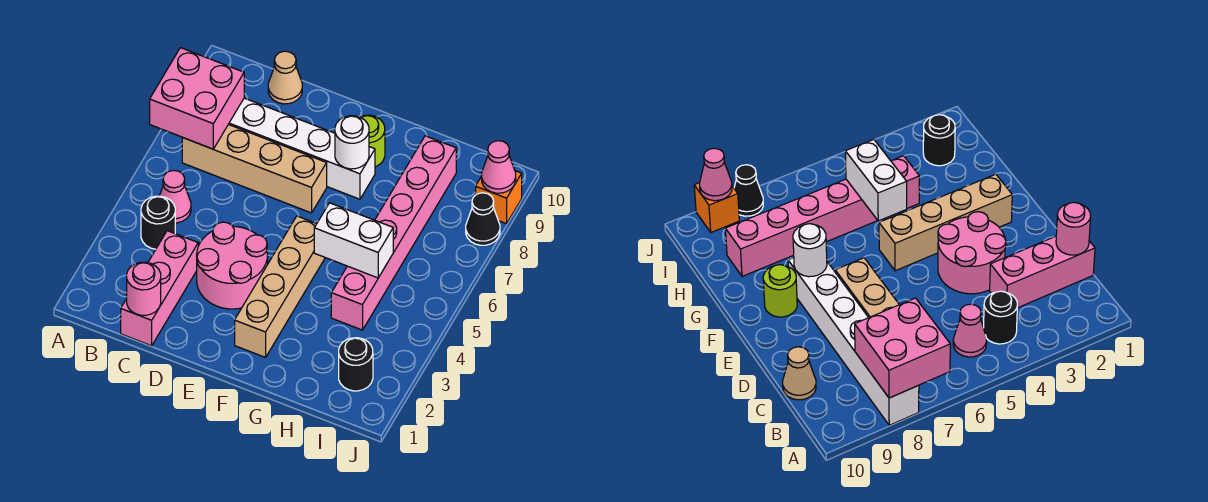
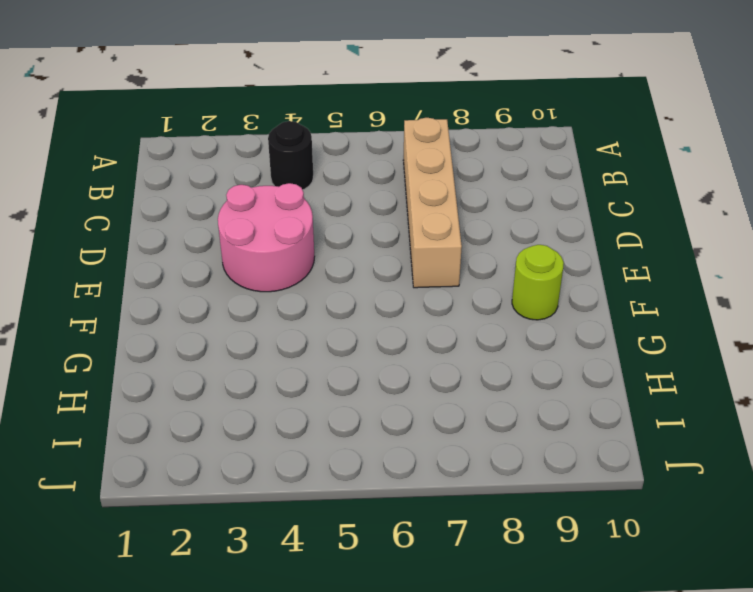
none -> white brick A8:F8 level 1
none -> pink cone B5 level 1
none -> pink brick C1:C3 level 1

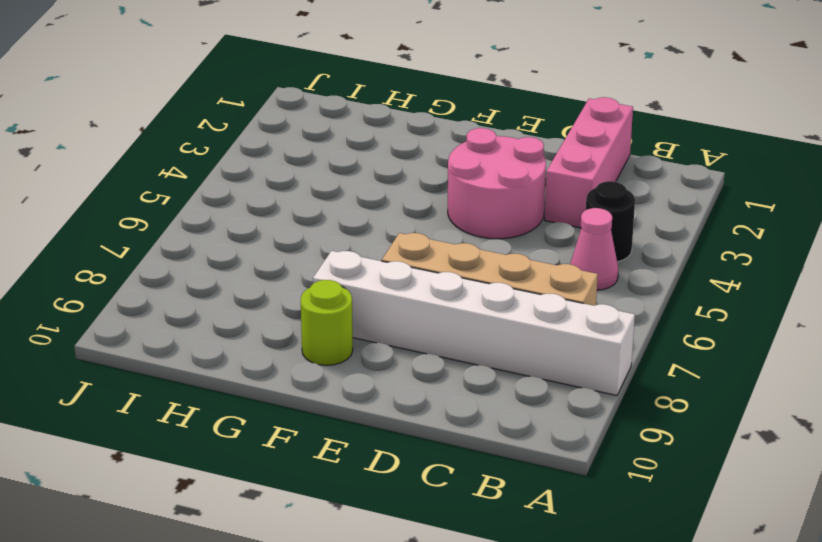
none -> tan cone C10 level 1
none -> tan brick F2:F5 level 1
none -> pink brick H4:H9 level 1

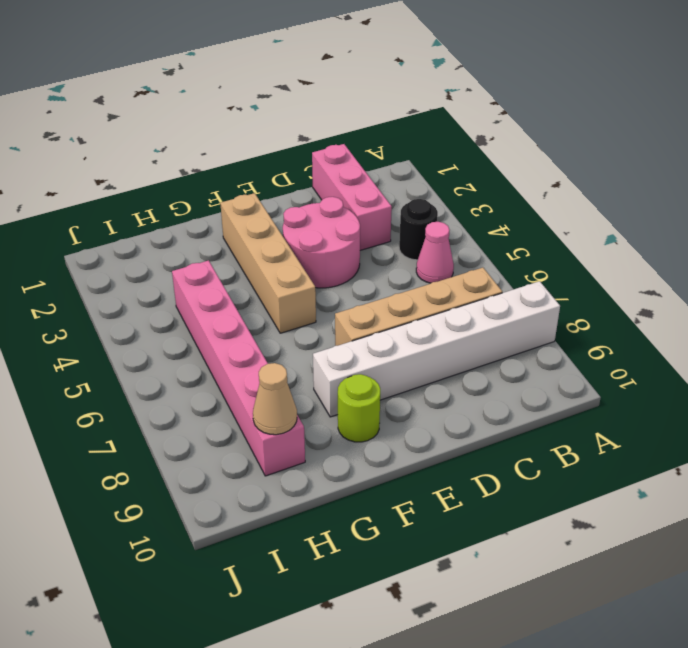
tan cone H9 level 2 -> tan cone C10 level 1
none -> black round brick I2 level 1
none -> black cone J8 level 1
none -> orange brick J9 level 1

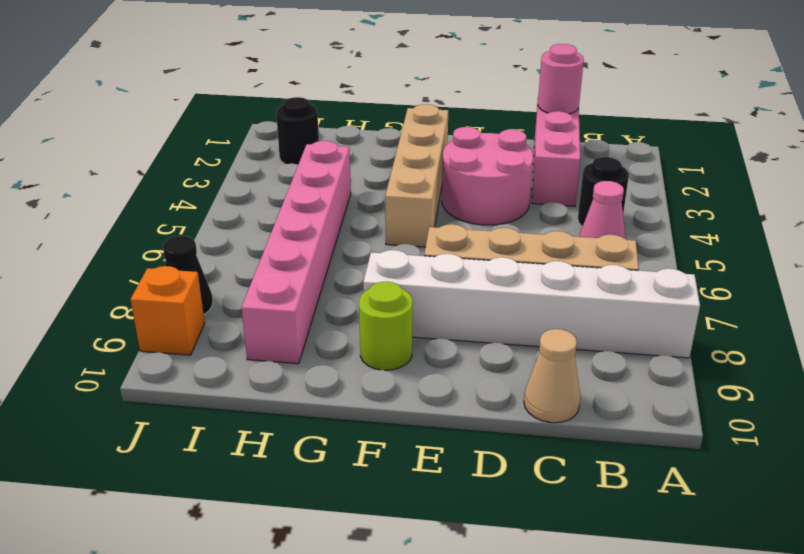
none -> pink brick A7:B8 level 2
none -> white round brick F8 level 2
none -> white brick G5:H5 level 2

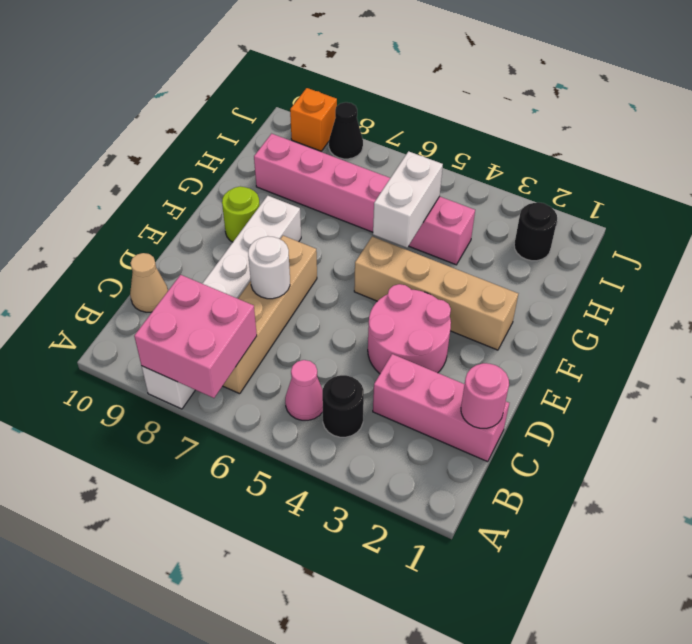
white round brick D7 level 2 -> white round brick F8 level 2
none -> pink cone J9 level 2

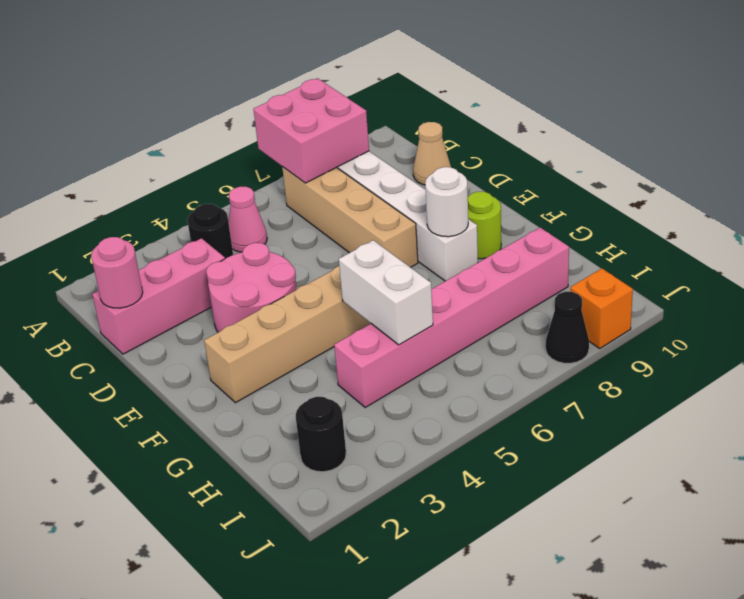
none -> pink cone J9 level 2

